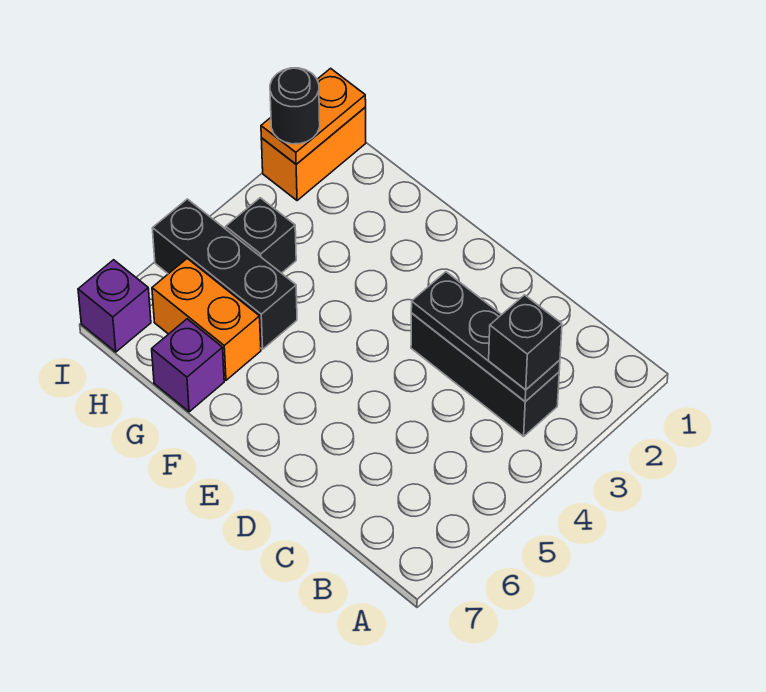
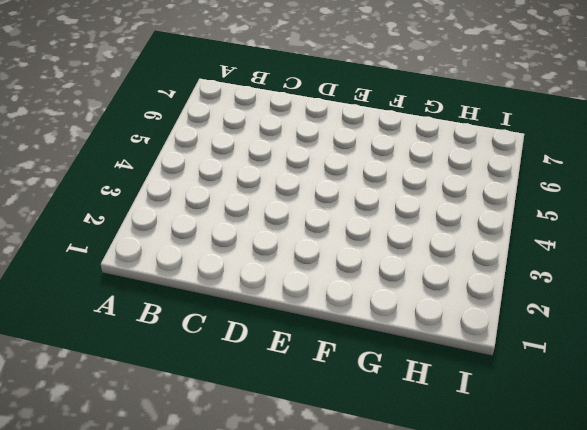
none -> black brick B3:D3 level 1
none -> black brick G5:I5 level 1

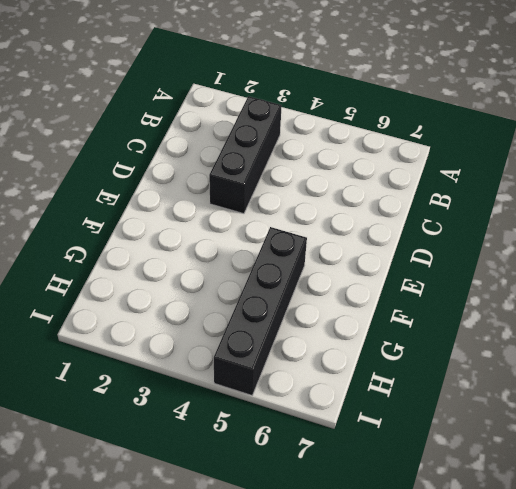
black brick F5:I5 level 1 -> black brick G5:I5 level 1
none -> orange brick G6:H6 level 1
none -> purple brick G7 level 1

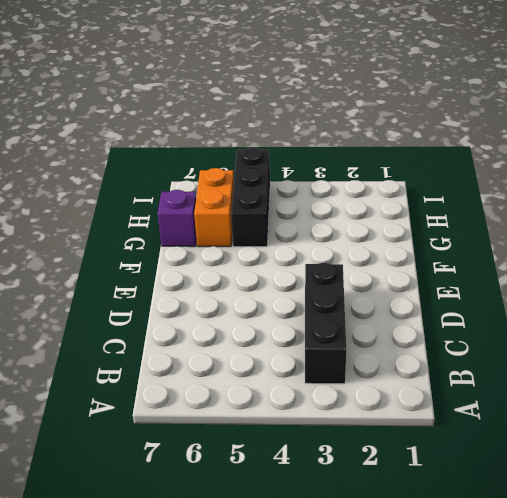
none -> black brick H4 level 1
none -> orange brick I1:I2 level 1

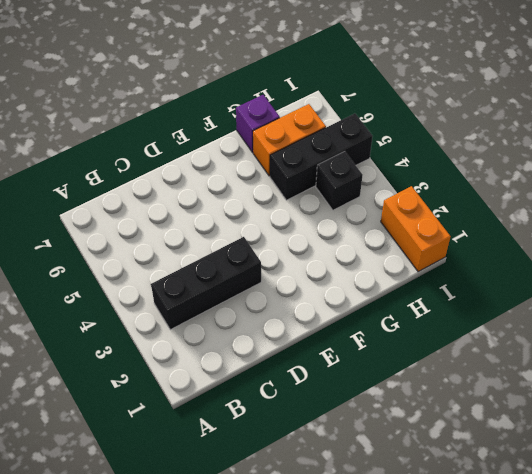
none -> purple brick I7 level 1
none -> black plate B3:D3 level 2

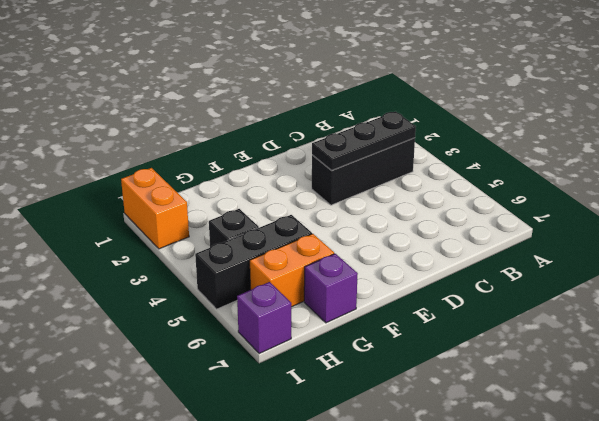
none -> orange plate I1:I2 level 2
none -> black brick B3 level 3

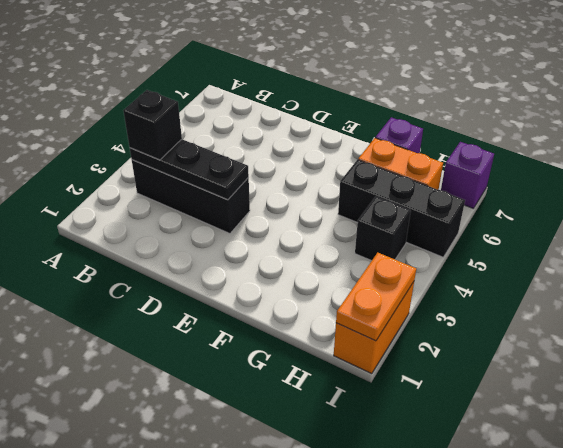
none -> black round brick I2 level 3

